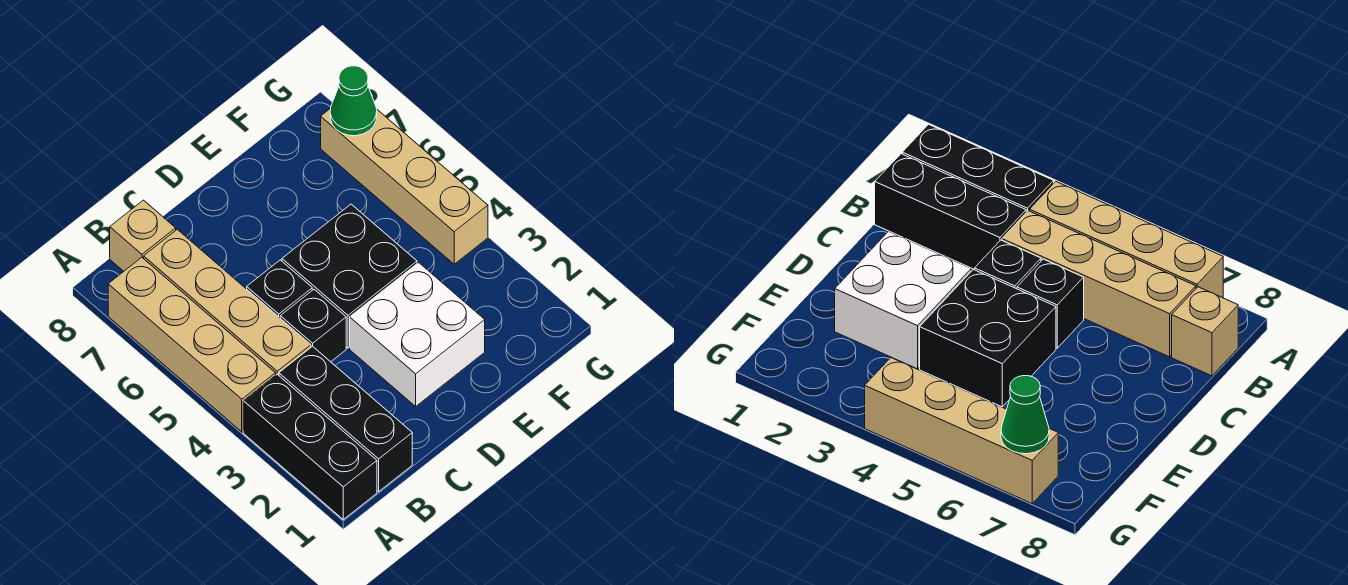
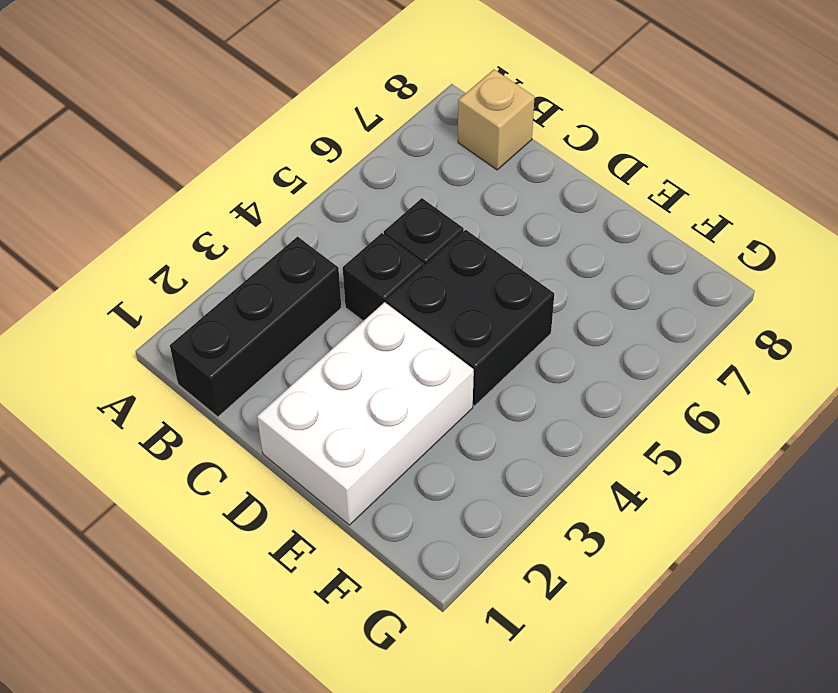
white brick D1:E3 level 1 -> white brick D2:E3 level 1
none -> black brick A1:A3 level 1
none -> tan brick A4:A7 level 1

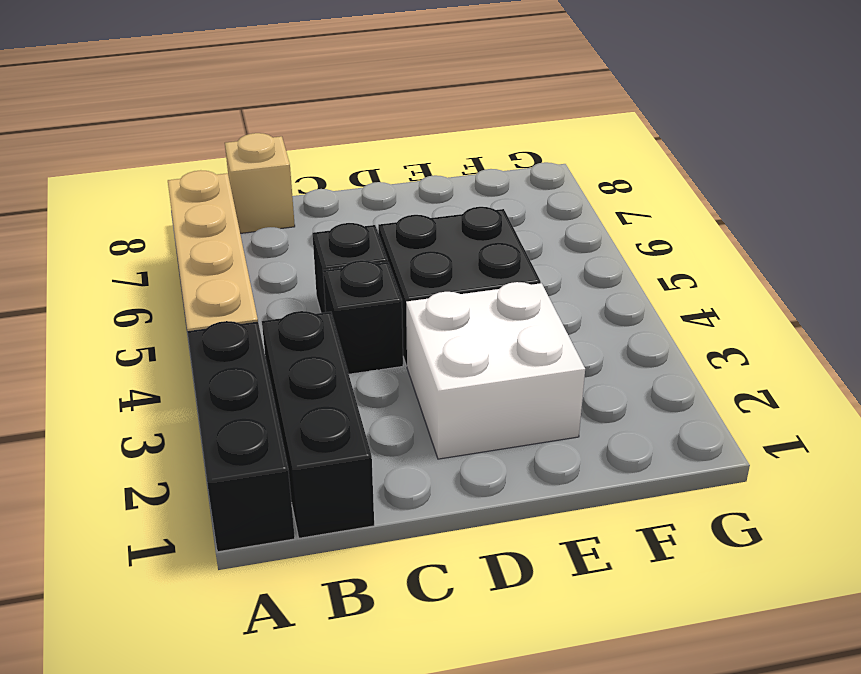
none -> tan brick B4:B7 level 1
none -> tan brick G4:G7 level 1

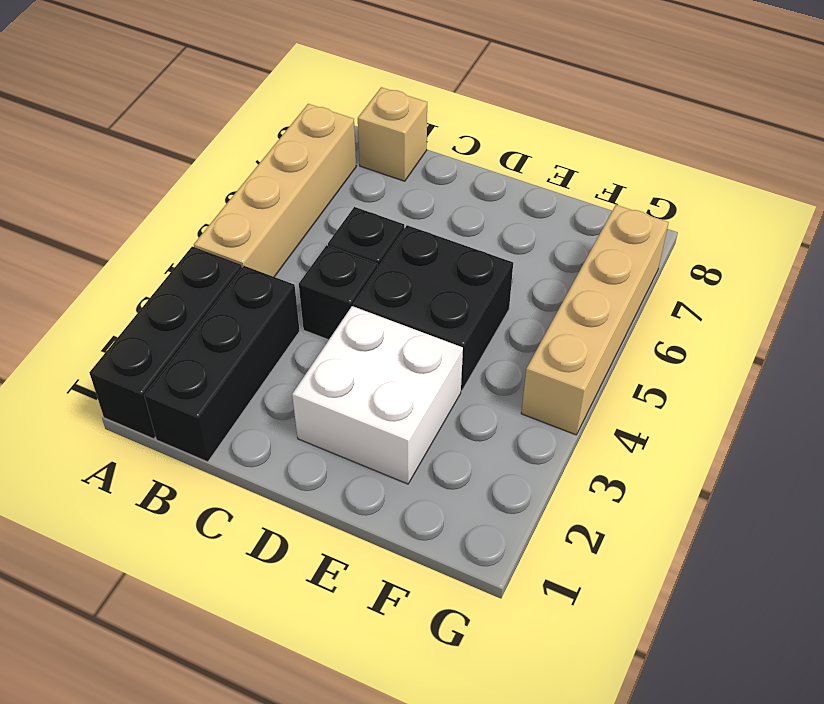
none -> tan brick B4:B7 level 1
none -> green cone G7 level 2

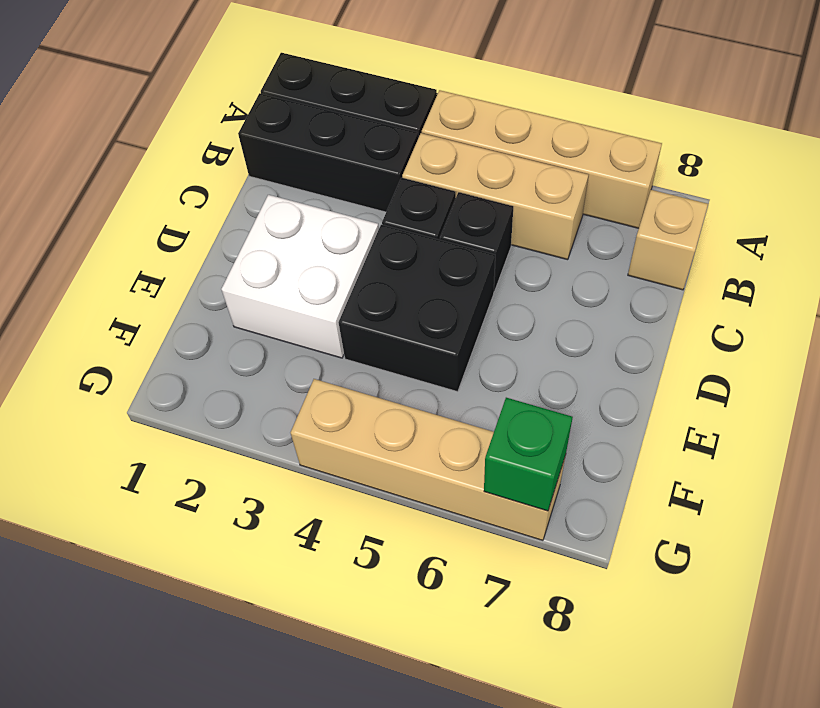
tan brick B4:B6 level 1 -> tan brick B4:B7 level 1
green brick G7 level 2 -> green cone G7 level 2

